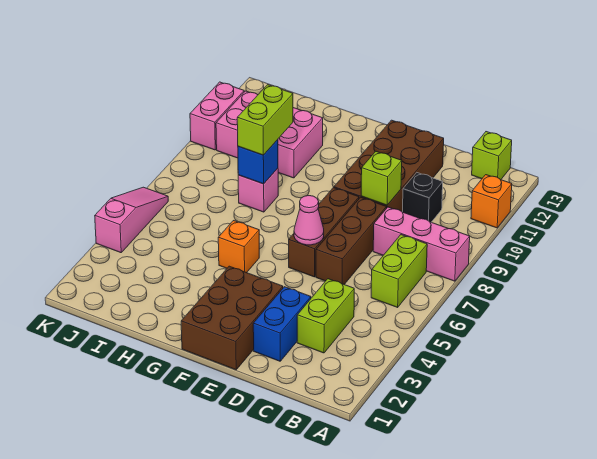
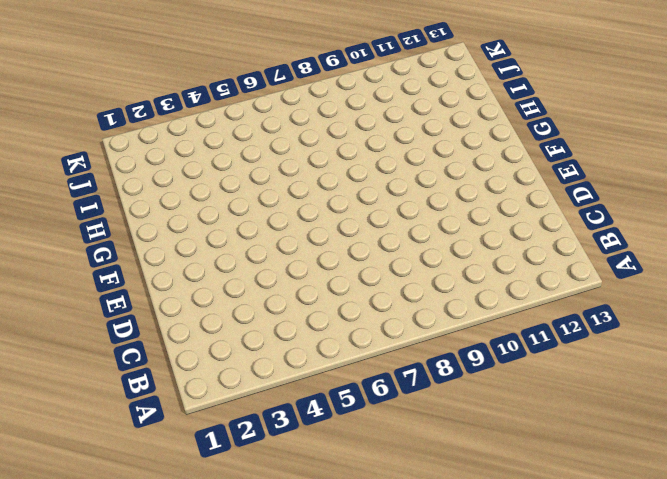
none -> pink brick A8:C8 level 1
none -> orange brick A11 level 1
none -> lime brick B6:B7 level 1

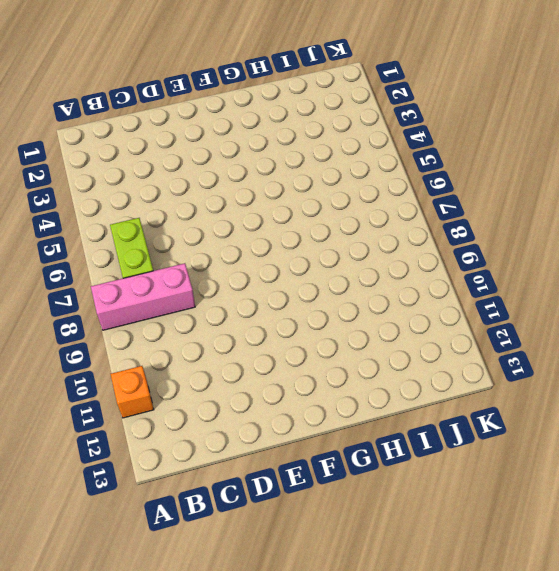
none -> lime brick B13 level 1
none -> lime brick C3:C4 level 1
none -> black brick C10 level 1

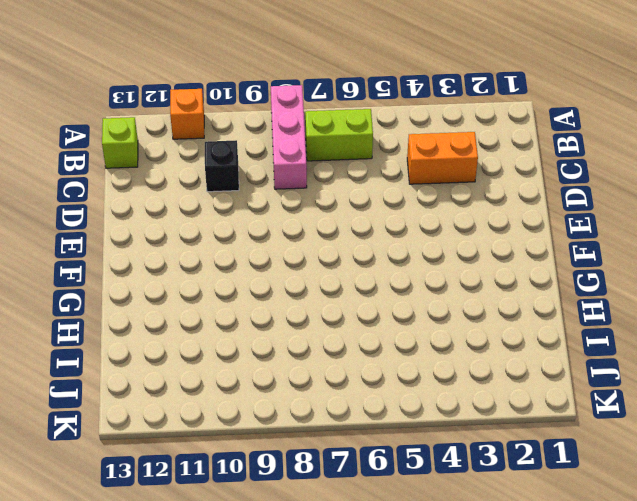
orange brick C3:C4 level 1 -> lime brick C3:C4 level 1
none -> blue brick D2:D3 level 1
none -> brown brick D6:D8 level 1
none -> brown brick D9:E12 level 1

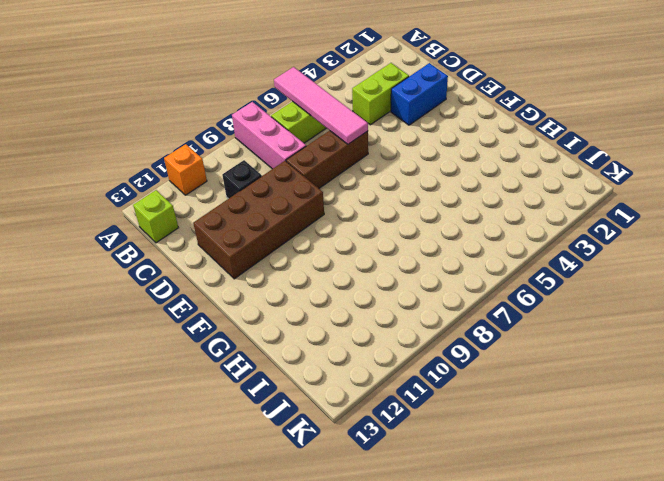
pink tile A6:D6 level 2 -> none
none -> brown brick E1:F3 level 1
none -> brown brick E6:E8 level 1
none -> orange brick G5 level 1

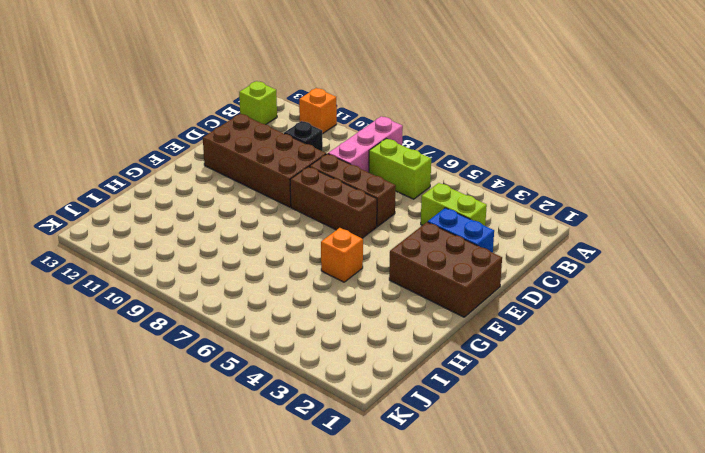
none -> pink brick H8 level 1
none -> pink brick H10:J11 level 1
none -> pink slope K4:K6 level 1 top 4

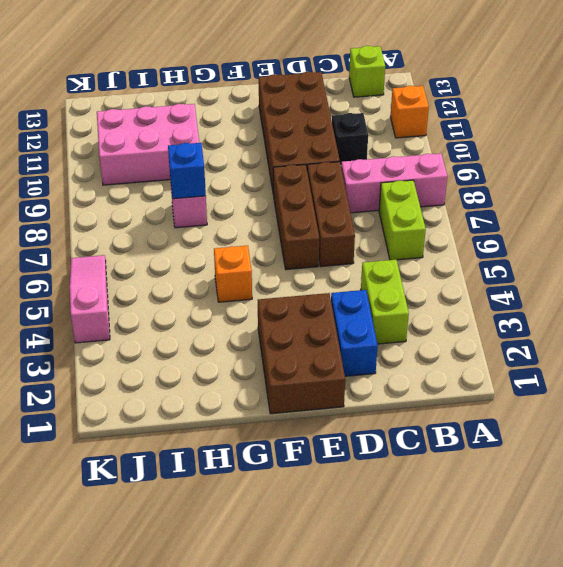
none -> pink brick K10:K11 level 1
none -> lime brick D9 level 2
none -> pink cone E6 level 2

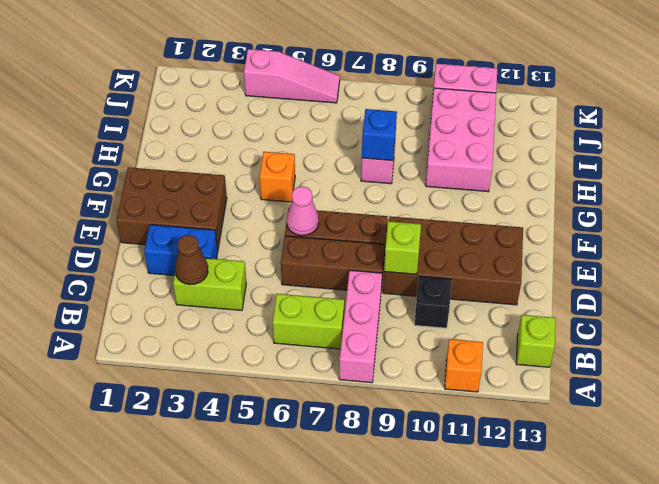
brown cone C3 level 2 -> none
none -> lime brick H8:H9 level 3

